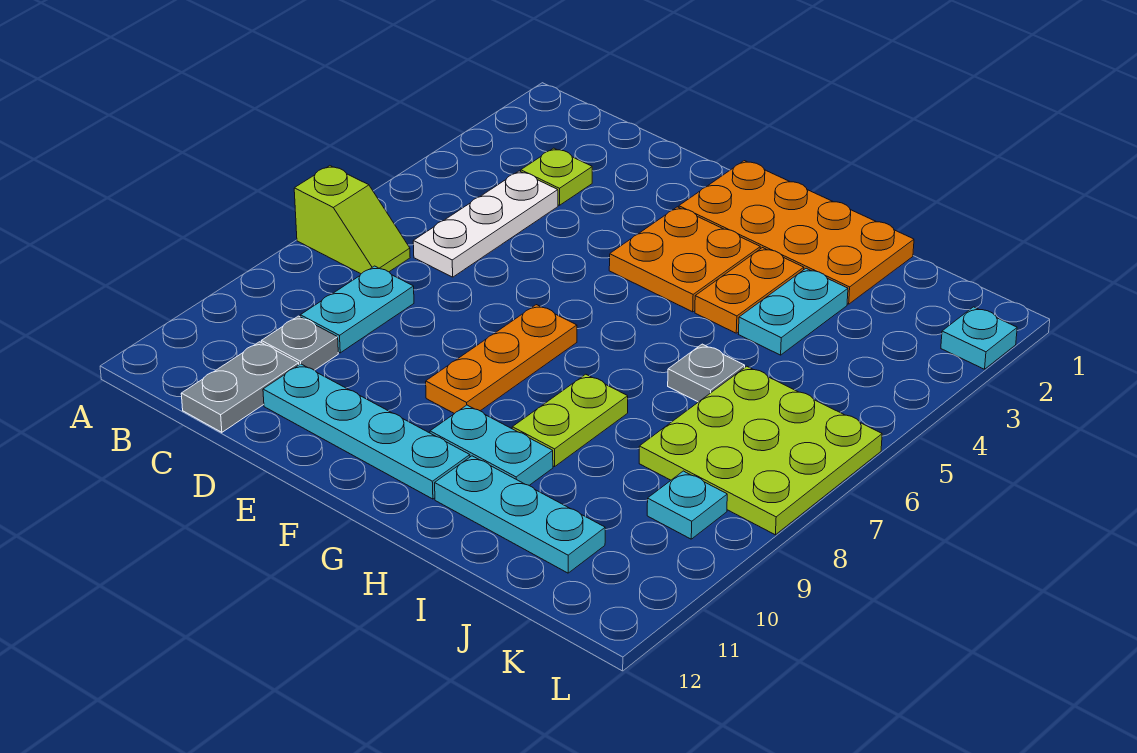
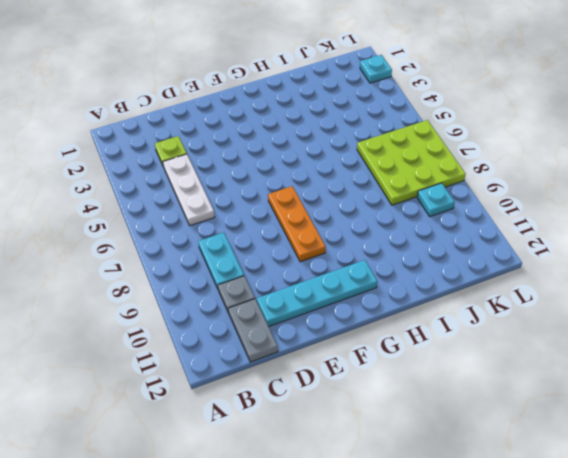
none -> lime slope A7:B7 level 1 top A
none -> orange plate F1:I2 level 1
none -> orange plate F3:G4 level 1

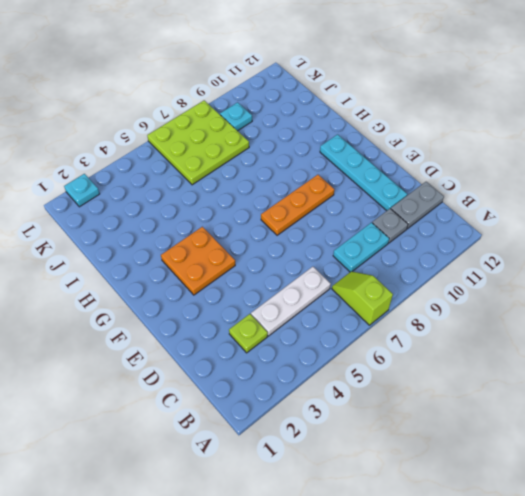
none -> orange plate F1:I2 level 1
none -> cyan plate G10:H10 level 1
none -> orange plate H3:H4 level 1

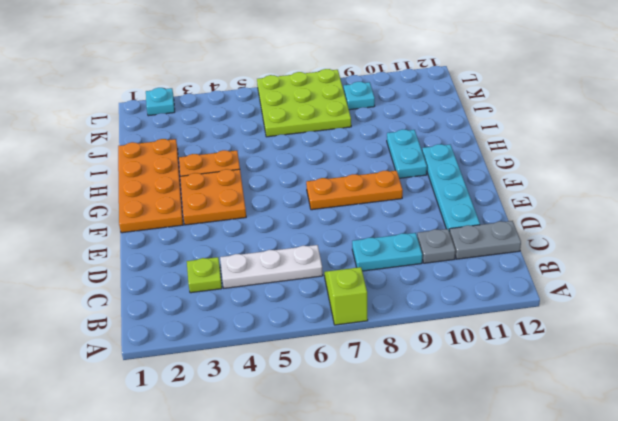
none -> lime plate H8:H9 level 1
none -> cyan plate H11:J11 level 1
none -> cyan plate I3:I4 level 1

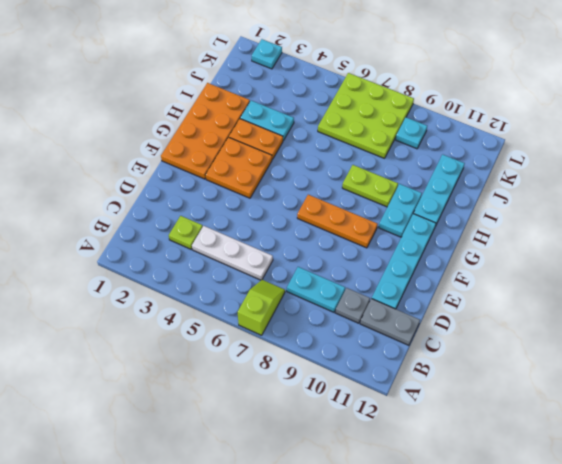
none -> grey plate I6 level 1

